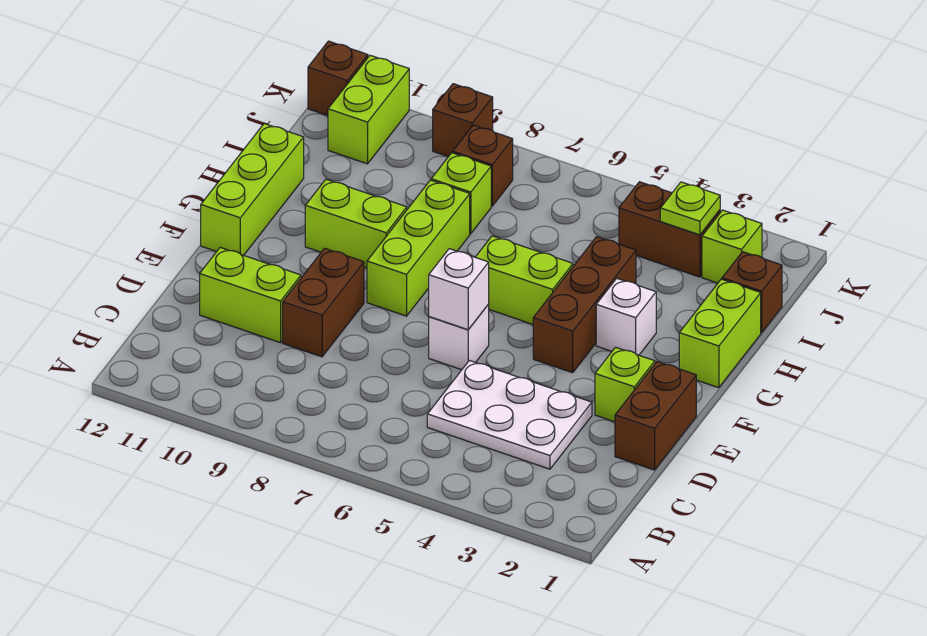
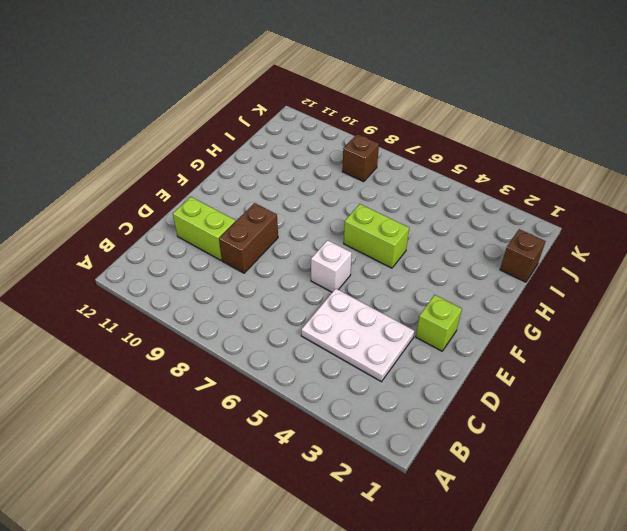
none -> brown brick D1:E1 level 1
none -> brown brick F4:H4 level 1
none -> lime brick F8:H8 level 1

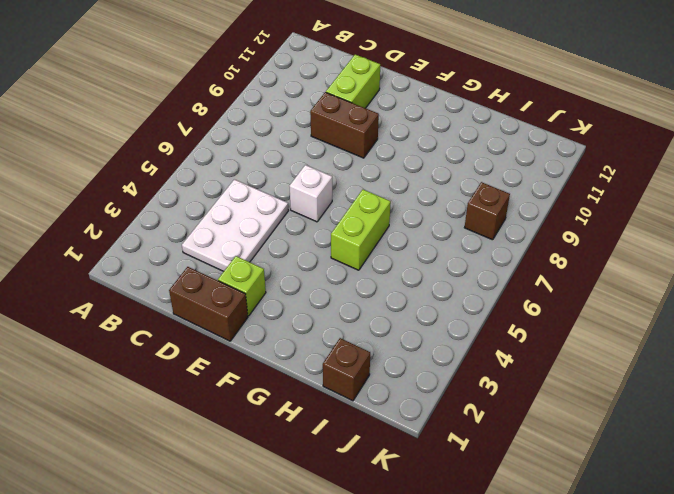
none -> brown brick F4:H4 level 1
none -> lime brick F8:H8 level 1
none -> lime brick F12:H12 level 1

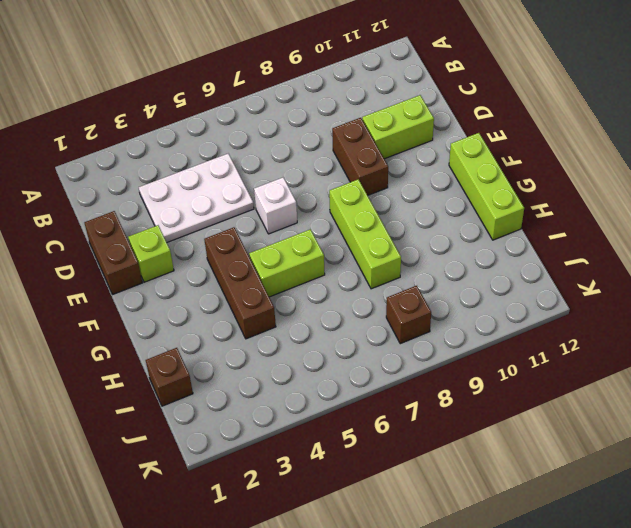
none -> lime brick G1:H1 level 1
none -> white brick G3 level 1
none -> lime brick G9:G10 level 1

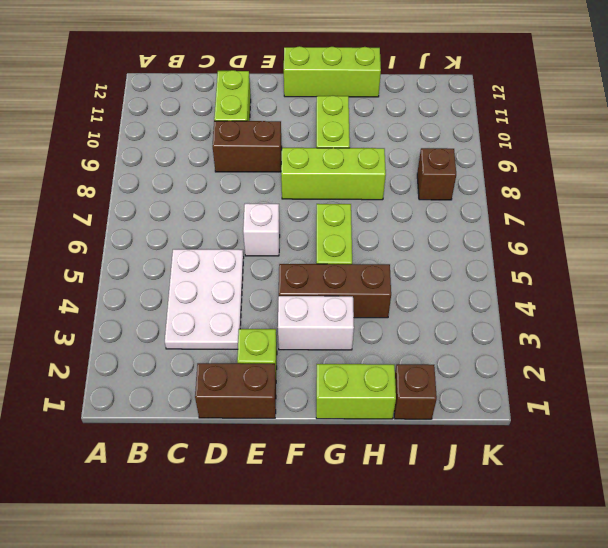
white brick F3:G3 level 1 -> white brick G3 level 1
none -> lime brick I8 level 1
none -> lime brick J2 level 1
none -> brown brick J3:J4 level 1

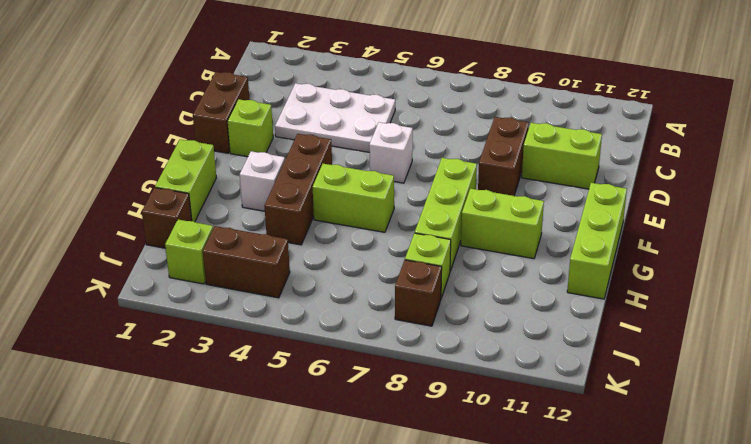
none -> lime brick J11:K11 level 1
none -> brown brick K9 level 1
none -> brown brick K12 level 1

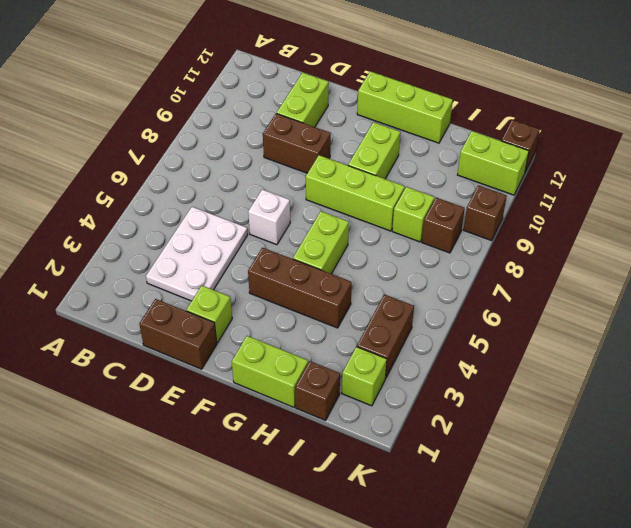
none -> white brick G3 level 1
none -> white brick E6 level 2
none -> lime plate J3 level 2

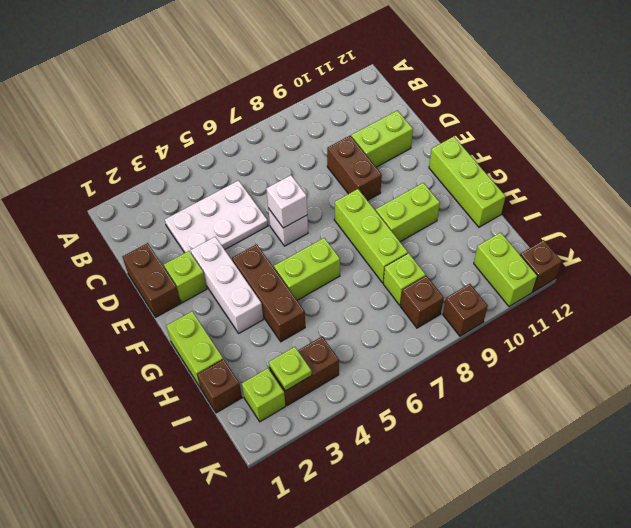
white brick E3:G3 level 1 -> white brick G3 level 1

